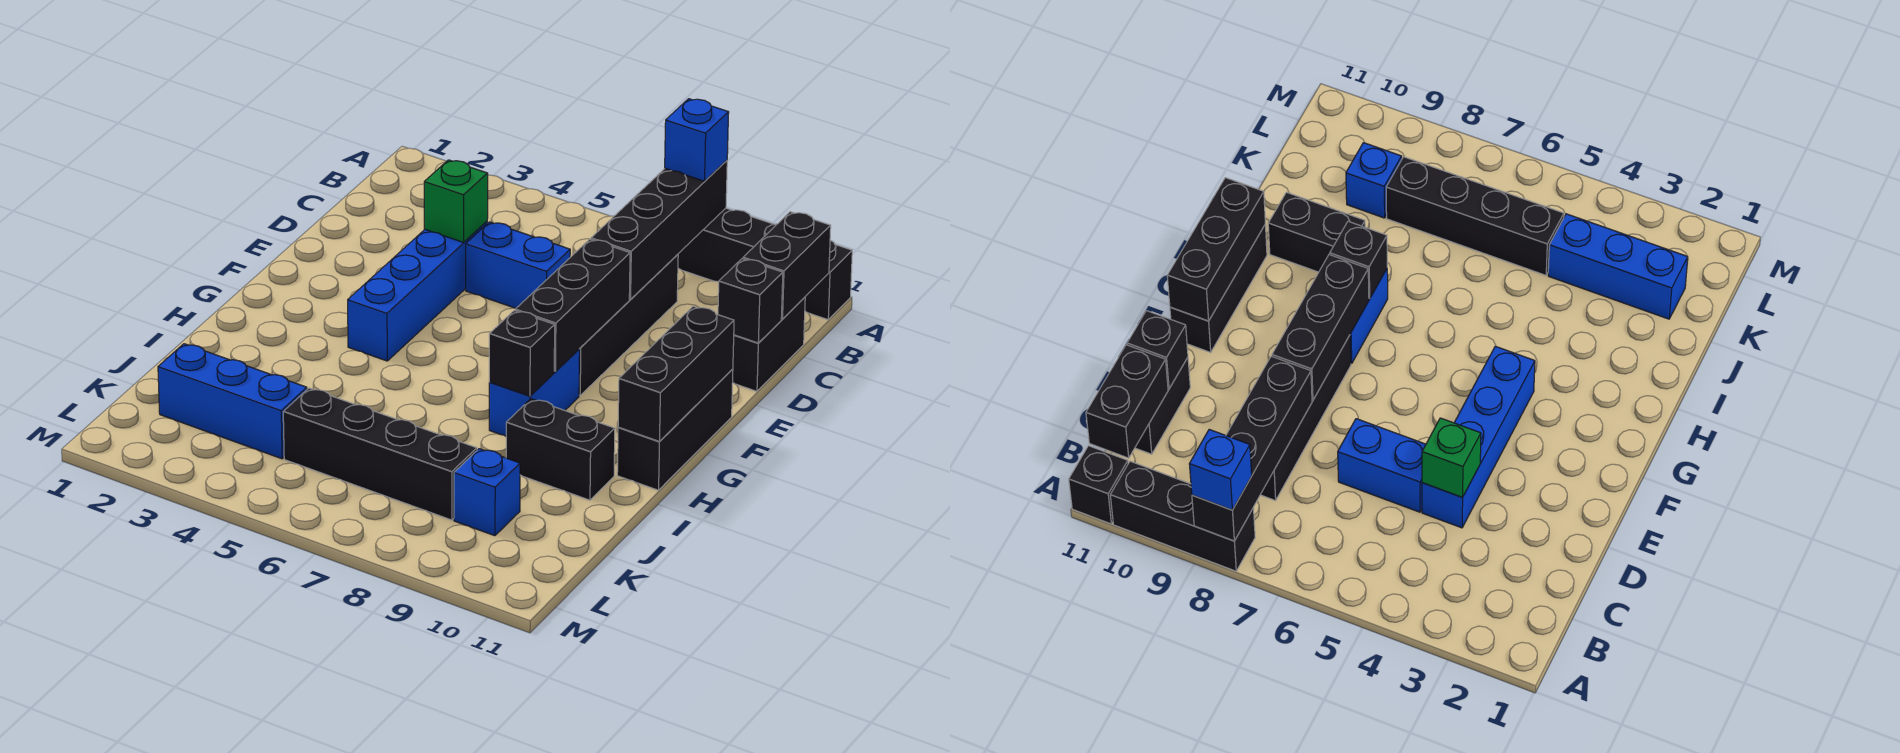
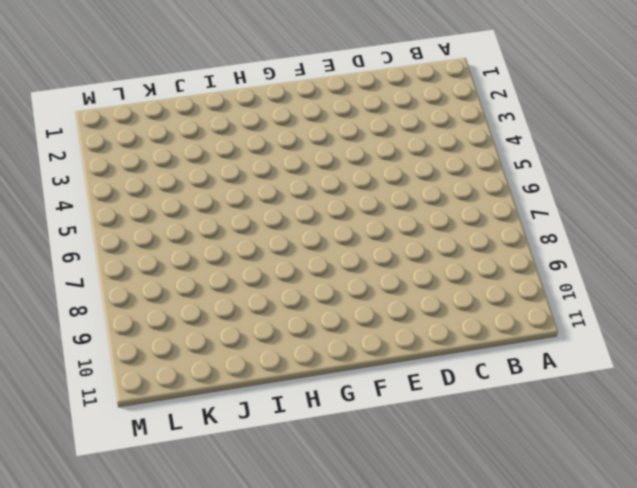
none -> black brick A8:A10 level 1
none -> black brick A11 level 1
none -> black brick C8:F8 level 1

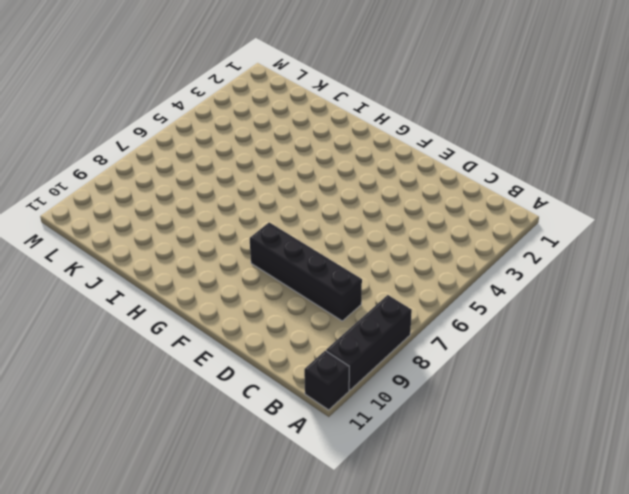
none -> black brick C11:D11 level 1
none -> blue brick D4:G4 level 1
none -> blue brick D5:D6 level 1

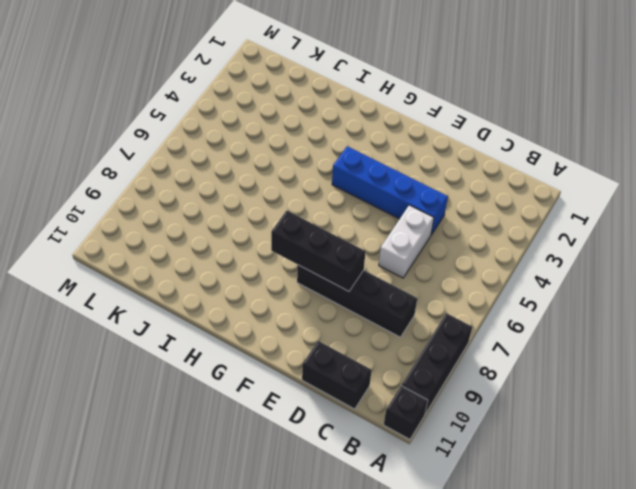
white brick D5:D6 level 1 -> blue brick D5:D6 level 1
none -> black brick F11:H11 level 1
none -> blue brick G8:H8 level 1
none -> black brick I9:I10 level 1

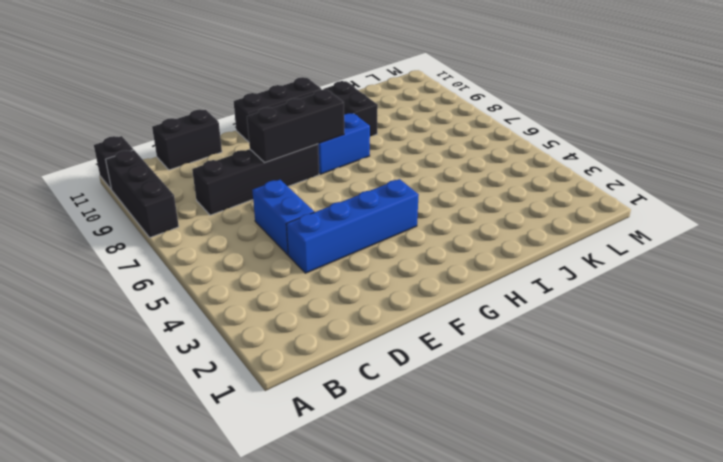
none -> blue brick K2:K4 level 1
none -> black brick K5:K8 level 1
none -> blue brick K9 level 1

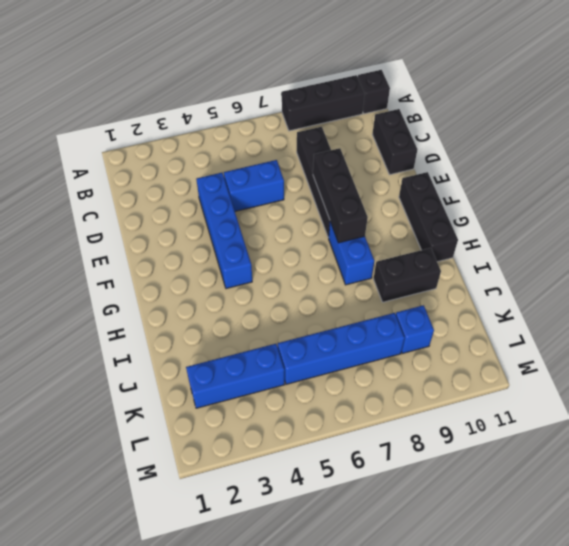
blue brick K5:K8 level 1 -> black brick K5:K8 level 1
none -> black brick A8:D8 level 2
none -> black brick B11:C11 level 2
none -> green brick D4 level 2

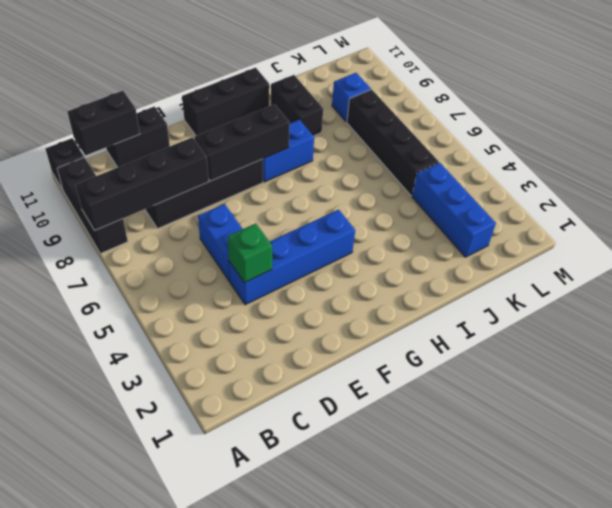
none -> black brick D11 level 2
none -> black brick F11:H11 level 2
none -> black brick H8 level 2

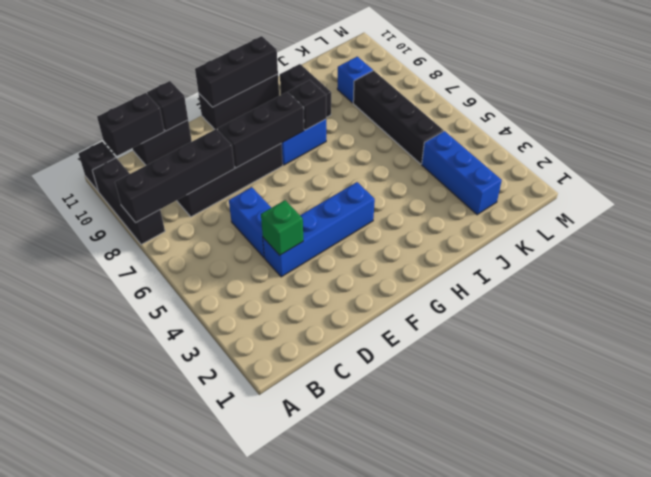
none -> blue brick A8 level 3

